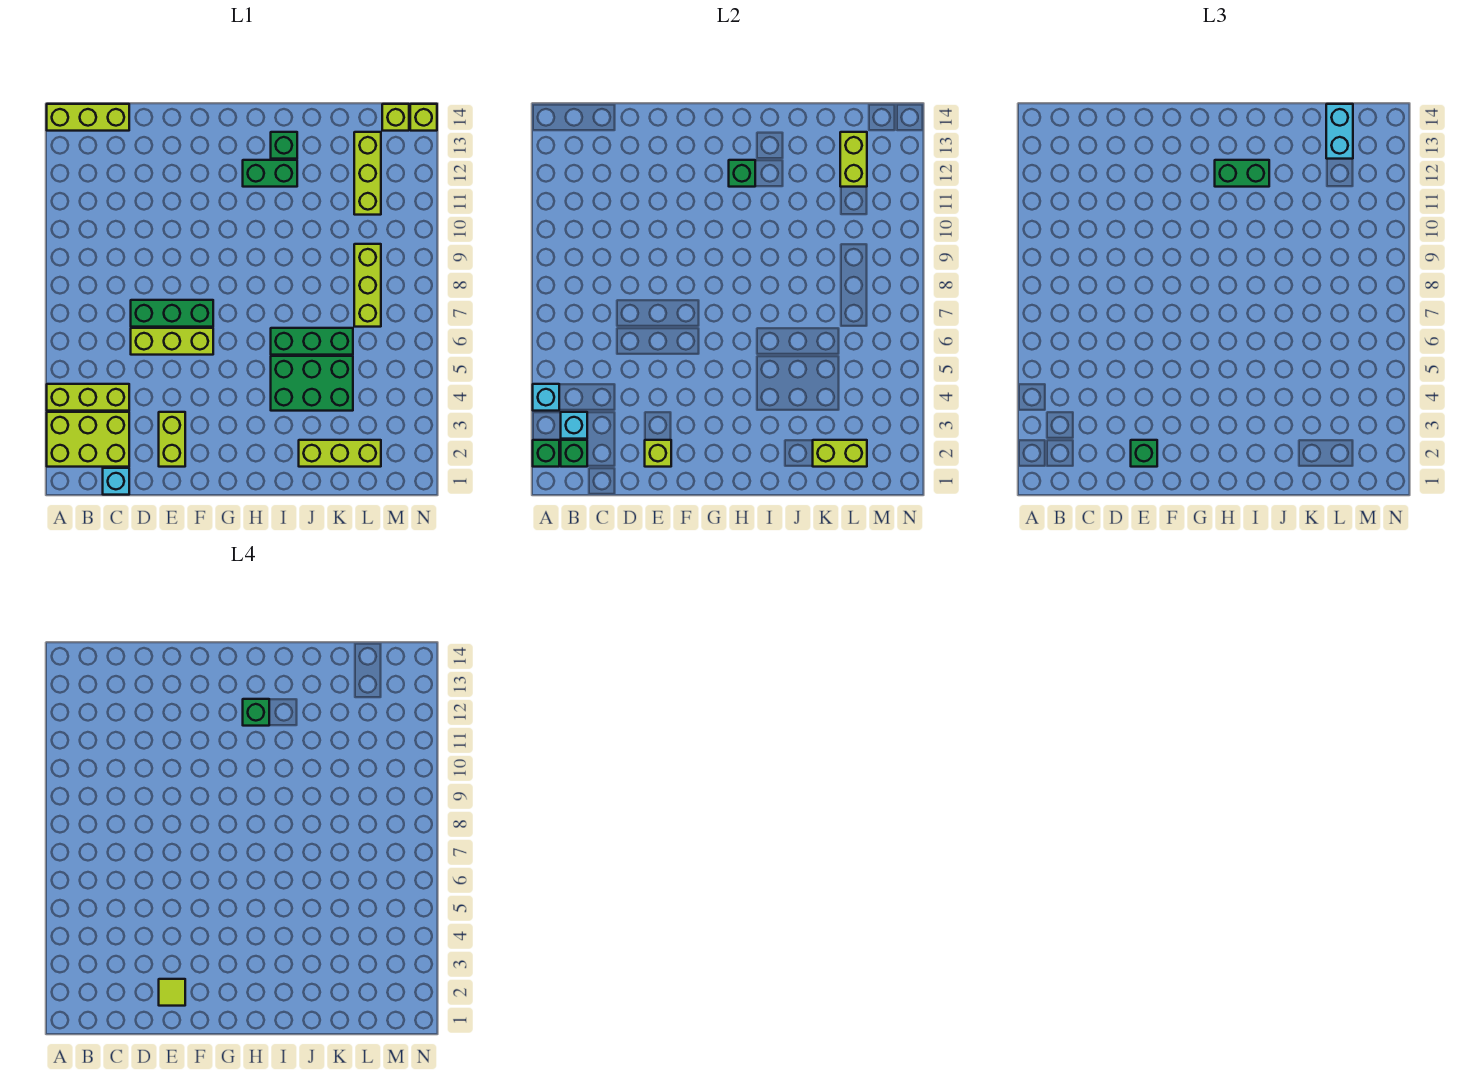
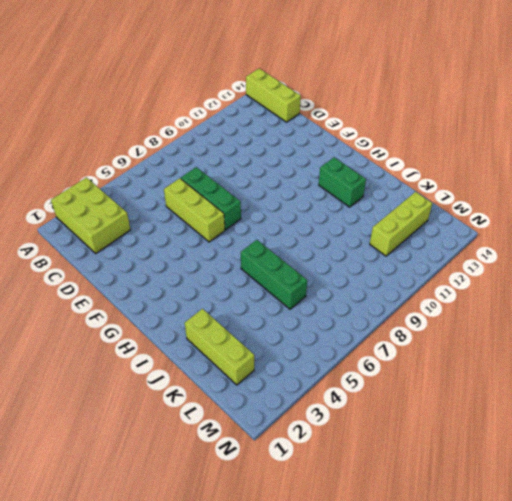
none -> lime brick A4:C4 level 1
none -> cyan brick C1 level 1
none -> lime brick E2:E3 level 1

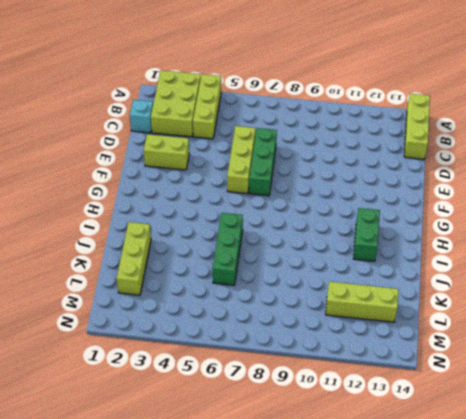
none -> green brick I4:K5 level 1
none -> green brick I13 level 1
none -> lime brick L7:L9 level 1

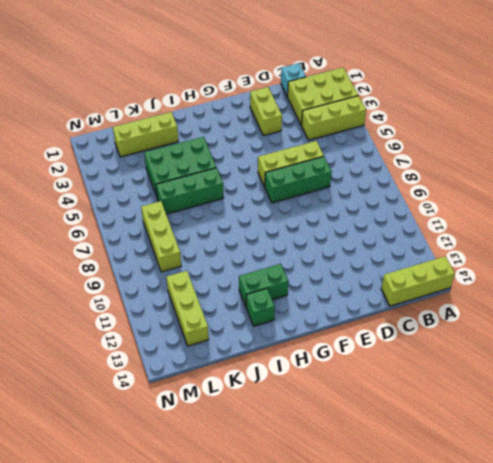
none -> lime brick M14 level 1
none -> lime brick N14 level 1
none -> green brick A2 level 2

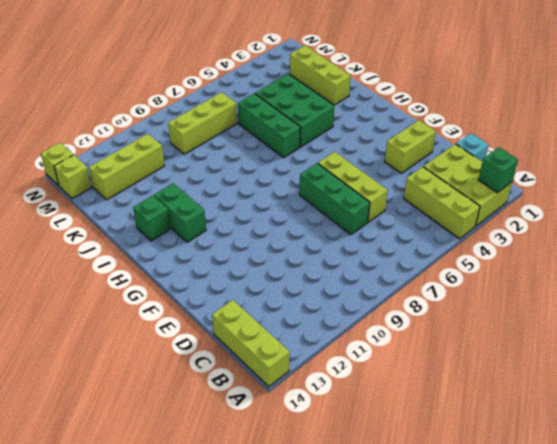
none -> cyan brick A4 level 2
none -> green brick B2 level 2
none -> cyan brick B3 level 2

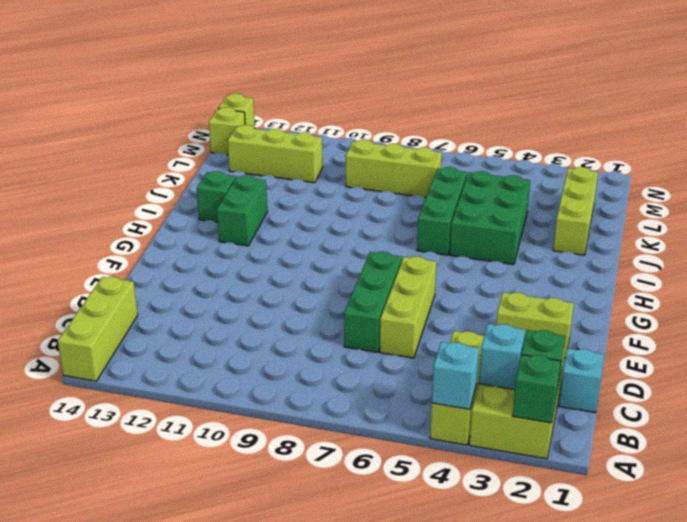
none -> lime brick E2 level 2
none -> green brick H12 level 2
none -> lime brick K2:L2 level 2

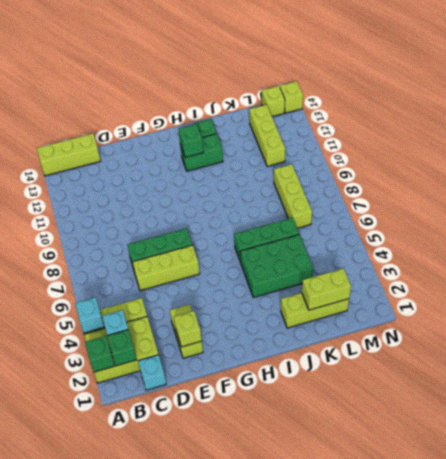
none -> lime brick L12:L13 level 2
none -> green brick E2 level 3
none -> green brick H12:I12 level 3

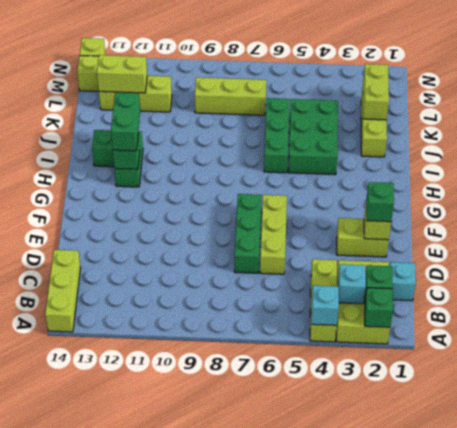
none -> cyan brick L13:L14 level 3
none -> lime tile E2 level 4
none -> green brick H12 level 4

